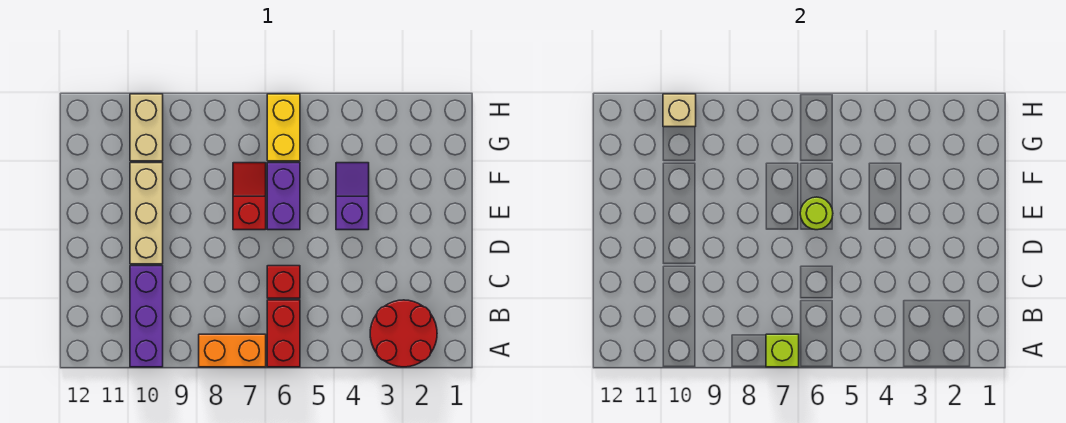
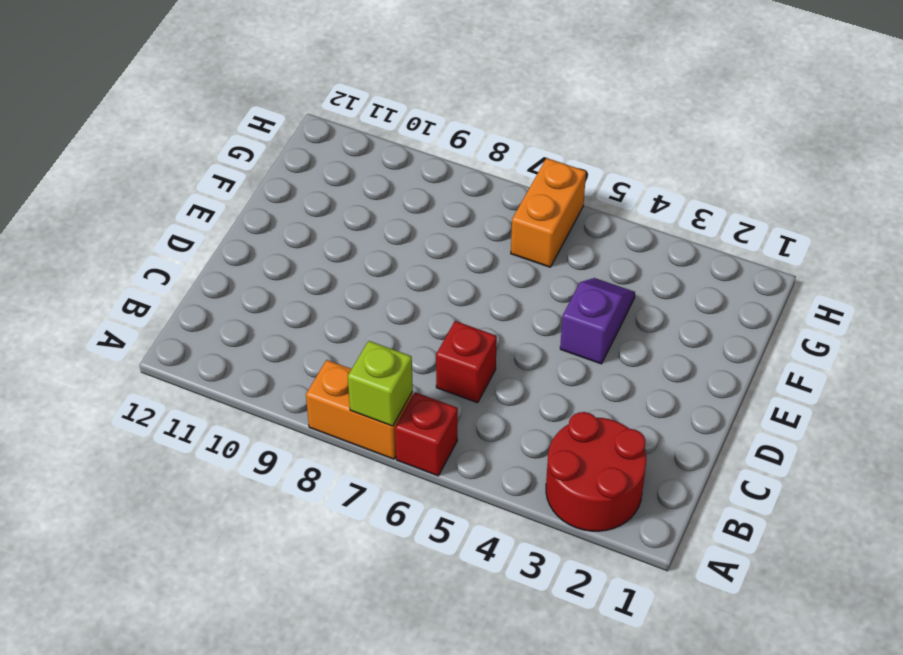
red brick A6 level 1 -> red brick A6:B6 level 1
orange brick G6:H6 level 1 -> yellow brick G6:H6 level 1
none -> purple brick A10:C10 level 1
none -> tan brick D10:F10 level 1
none -> purple brick E6:F6 level 1

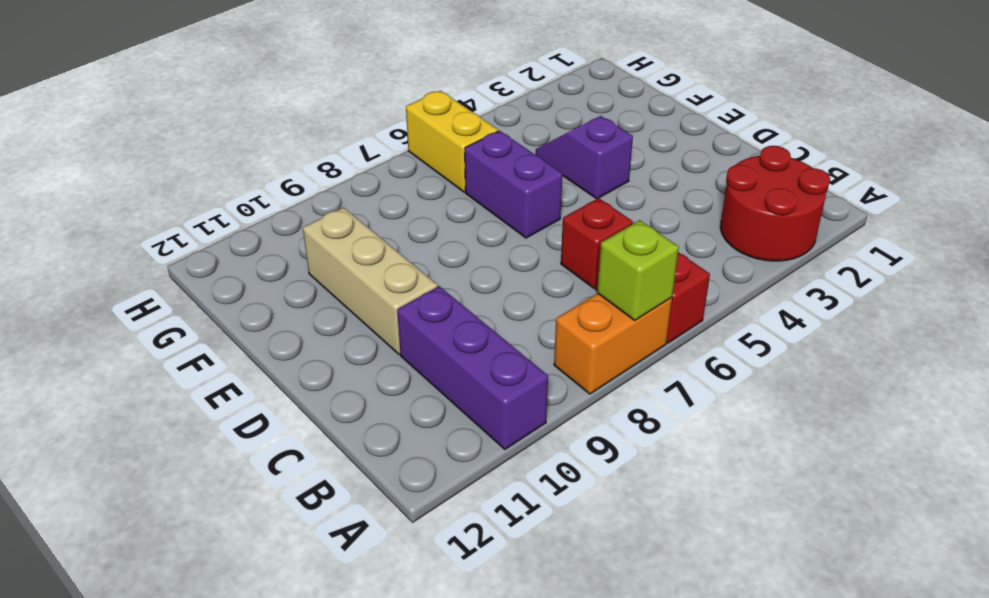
none -> red slope E7:F7 level 1 top E
none -> tan brick G10:H10 level 1
none -> lime round brick E6 level 2

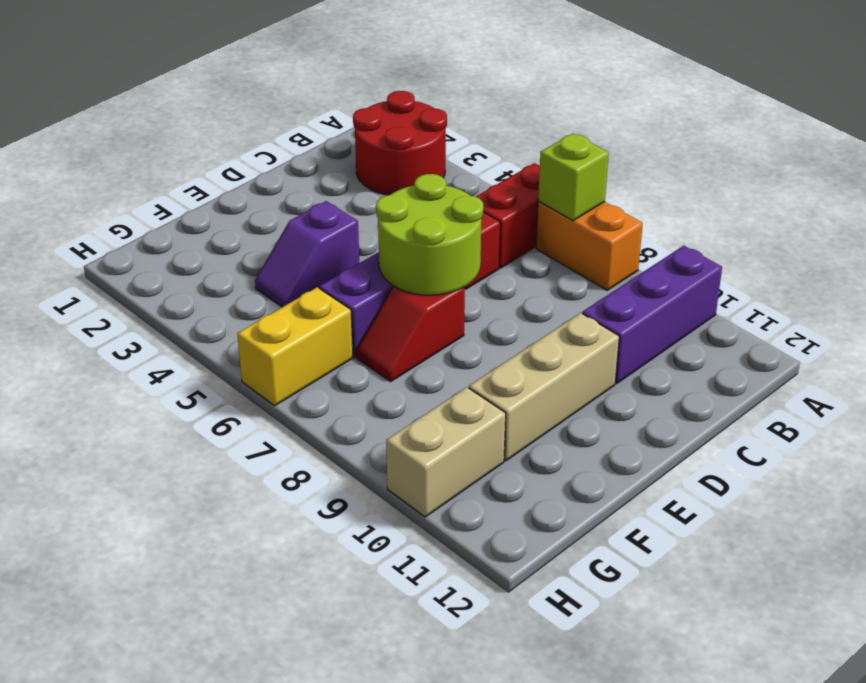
lime round brick D6:E7 level 2 -> lime round brick E6 level 2
none -> tan brick H10 level 2

